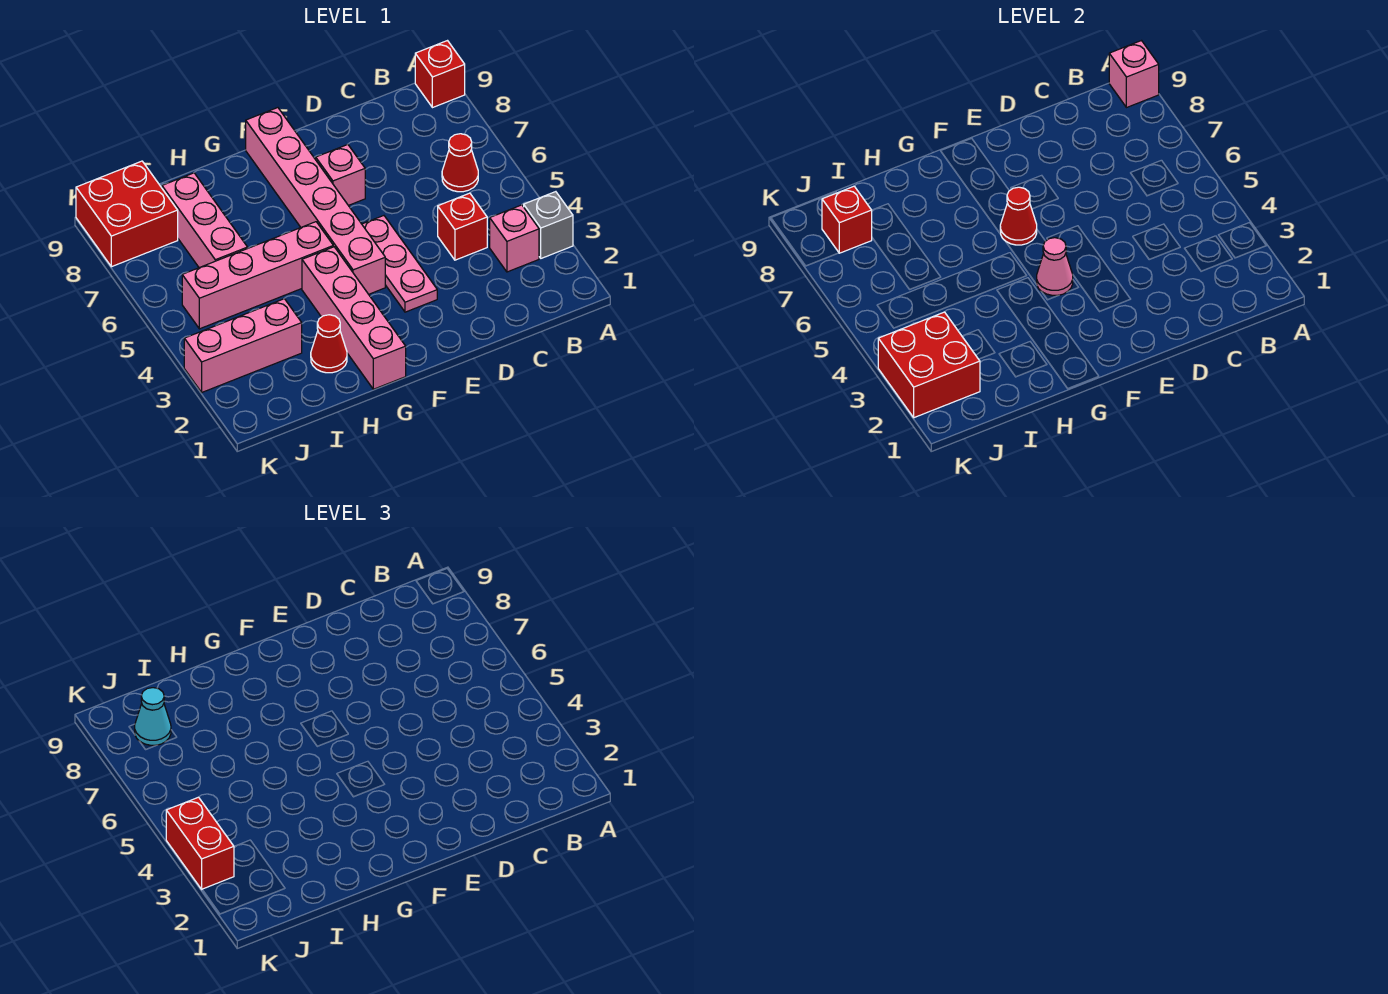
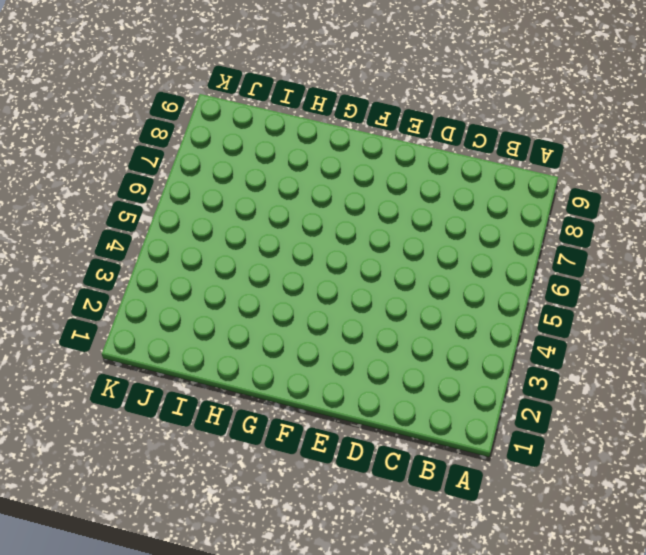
none -> grey brick A3 level 1
none -> red brick A9 level 1
none -> pink brick B3 level 1

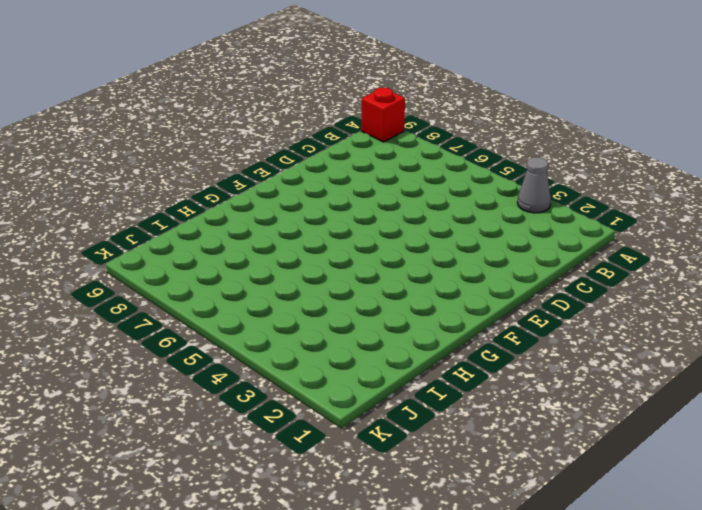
grey cone A3 level 1 -> grey brick A3 level 1
none -> pink brick B3 level 1
none -> red cone B6 level 1
none -> red brick C4 level 1

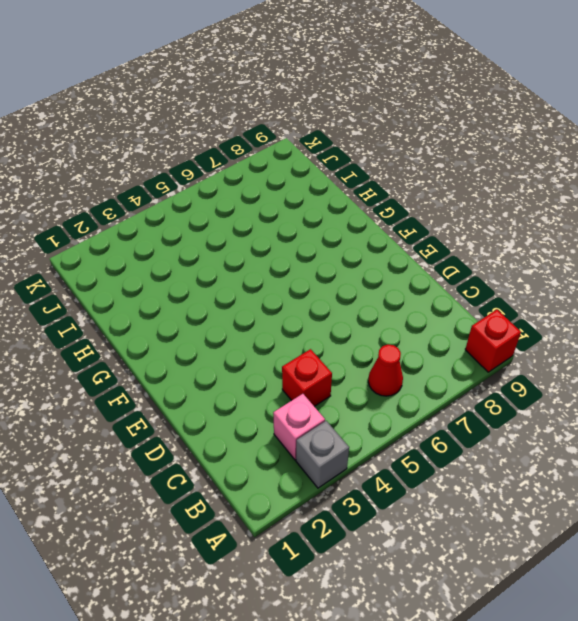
none -> pink plate E3:E5 level 1
none -> pink brick E7 level 1
none -> pink brick F4:F9 level 1

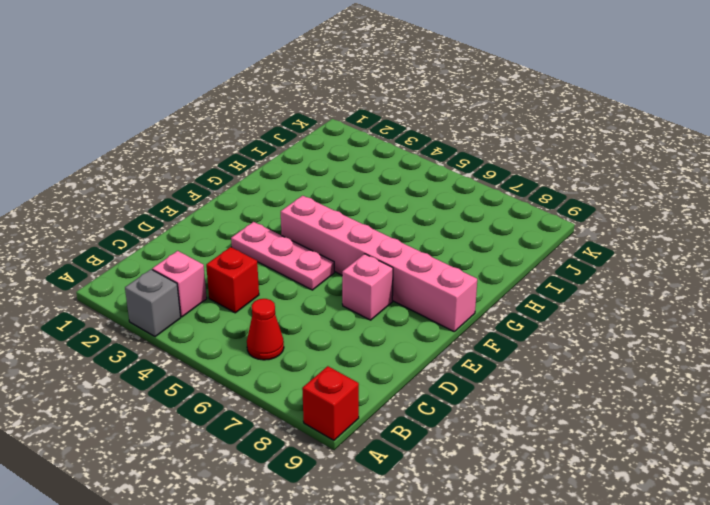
none -> pink brick G1:G4 level 1
none -> pink brick G5:J5 level 1
none -> red cone H2 level 1

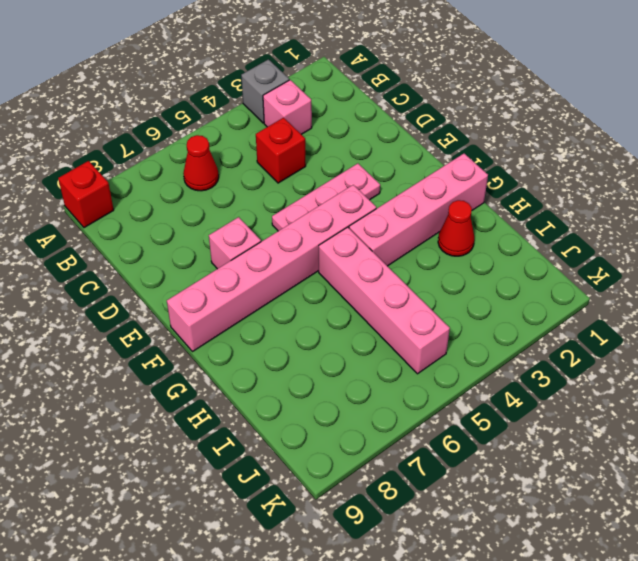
none -> pink brick I3:K3 level 1
none -> pink brick I6:I8 level 1
none -> red brick J8:K9 level 1

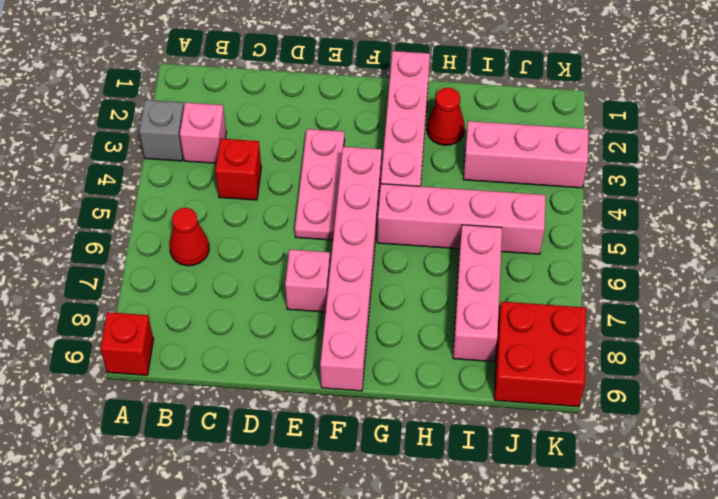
none -> pink brick A9 level 2
none -> pink cone F4 level 2
none -> red cone F6 level 2

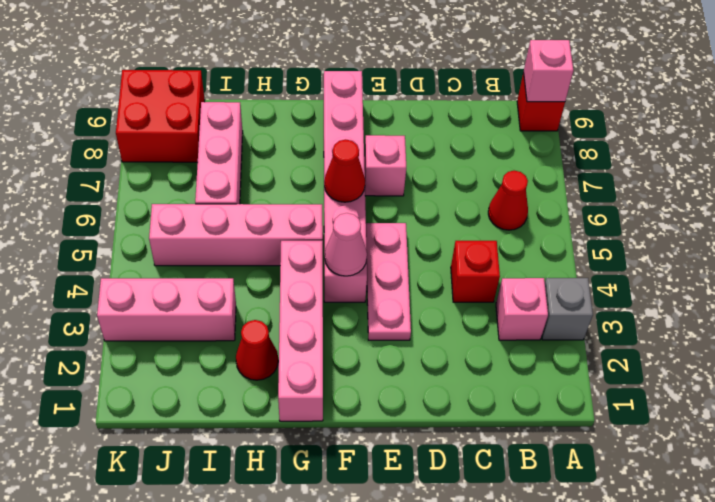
none -> red brick J2:K3 level 2
none -> red brick J8 level 2
none -> cyan cone J8 level 3

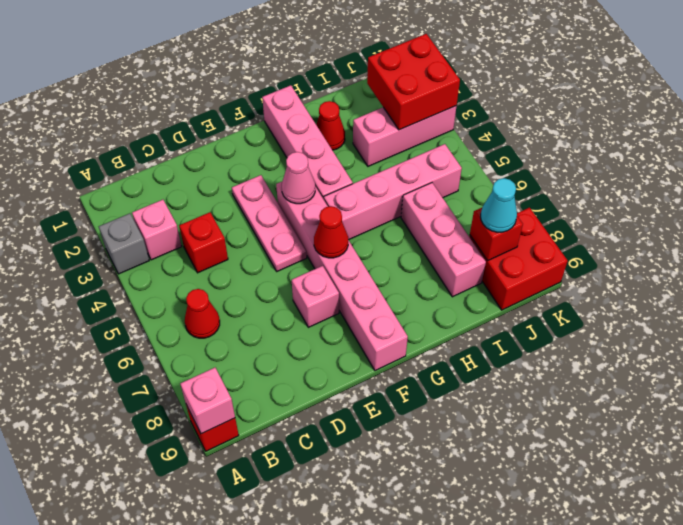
none -> red brick K3:K4 level 3

